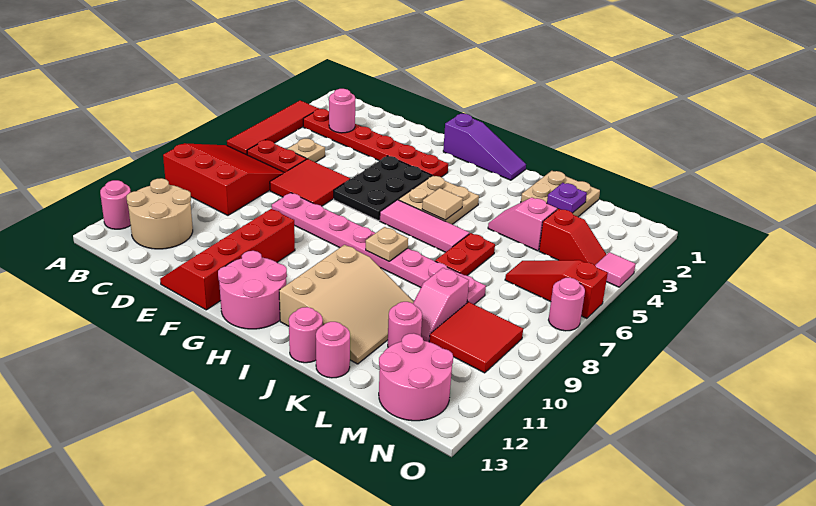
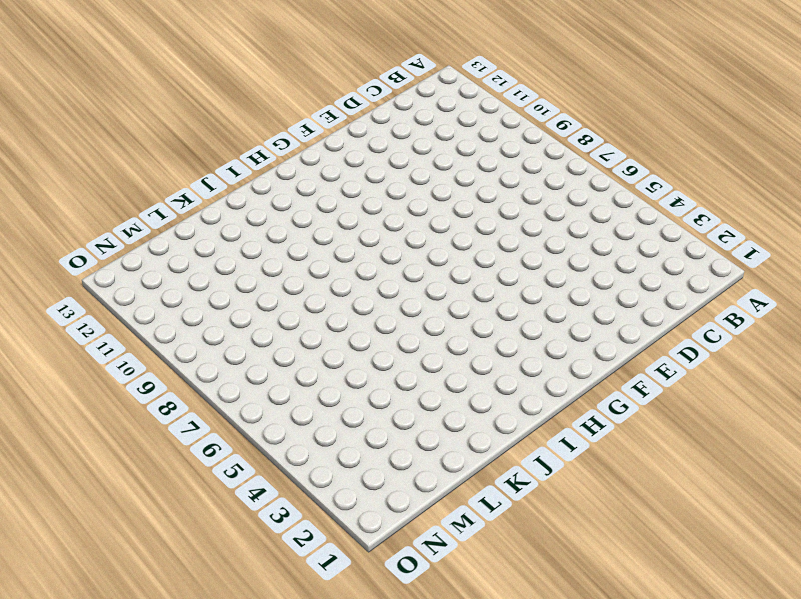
none -> red tile A3:A6 level 1
none -> red slope A7:C9 level 1 top 9
none -> pink round brick A12 level 1
none -> red plate B3:G3 level 1

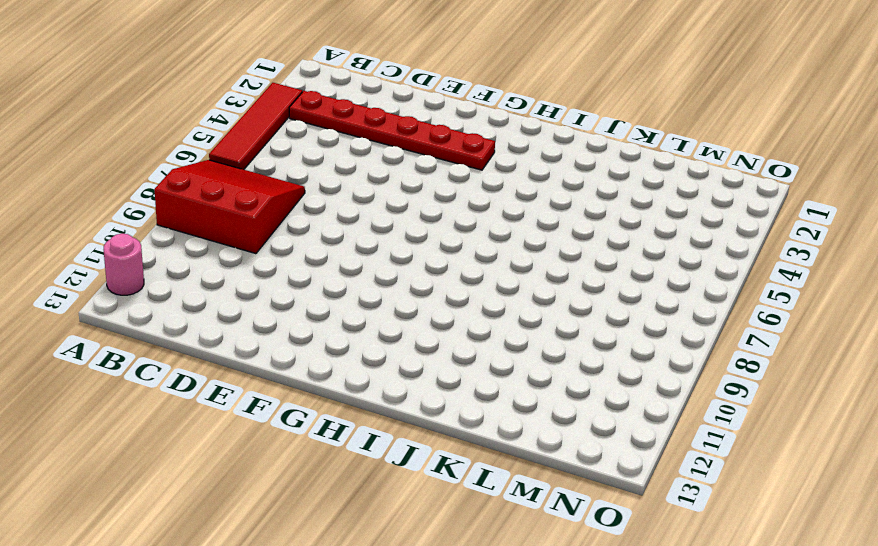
none -> red plate B6:C6 level 1
none -> tan round brick B11:C12 level 1
none -> tan plate C5 level 1
none -> red tile D6:E7 level 1

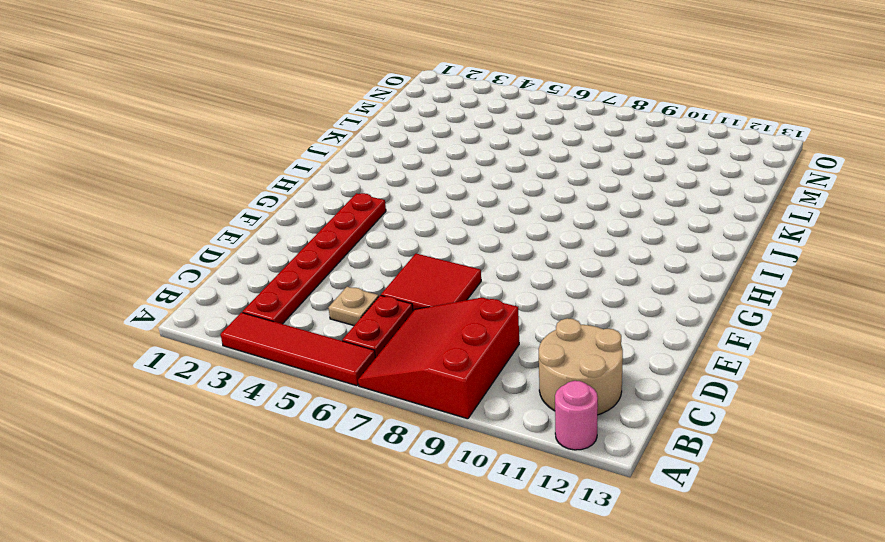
none -> pink plate E8:L8 level 1
none -> red slope E10:F13 level 1 top F
none -> black plate F4:G6 level 1
none -> purple slope G1:I1 level 1 top G

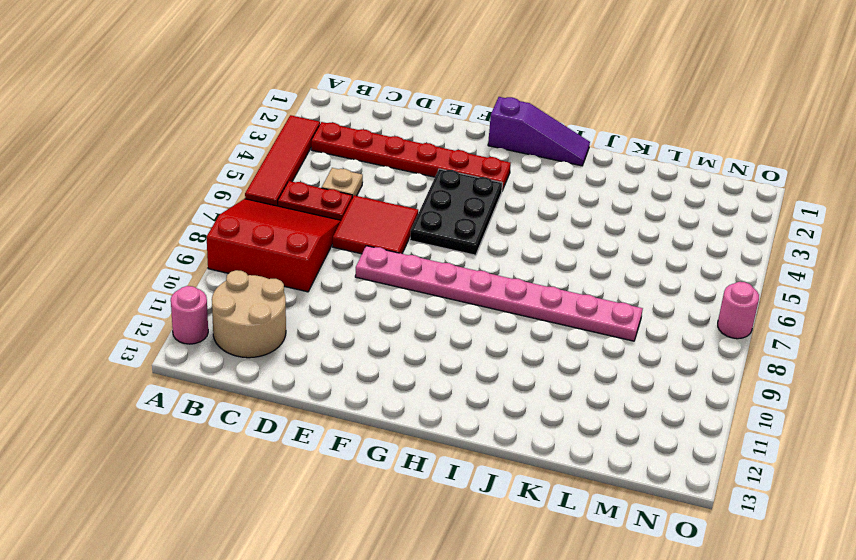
none -> red slope E10:F13 level 1 top F
none -> pink round brick G12:H13 level 1
none -> tan plate H4:I5 level 1
none -> pink tile H6:J6 level 1

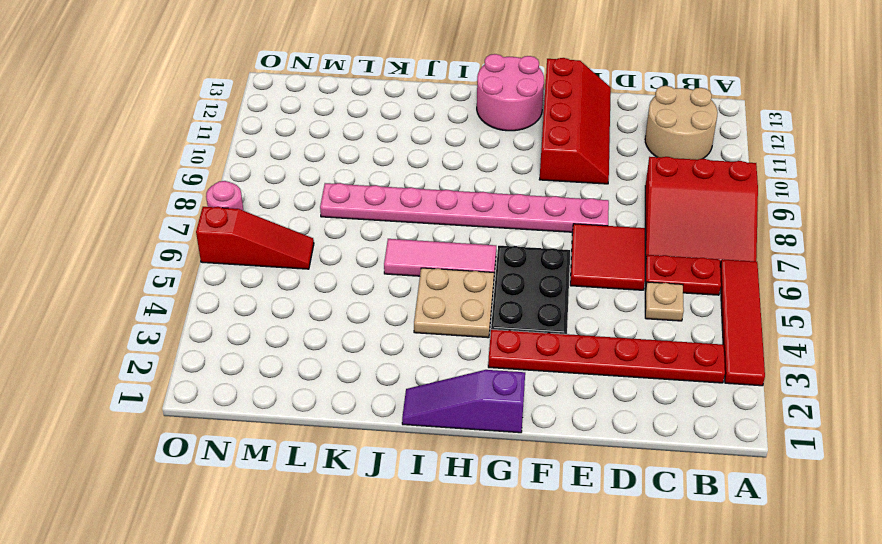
none -> pink round brick A12 level 1
none -> tan slope I10:K12 level 1 top I
none -> pink round brick J13 level 1
none -> tan plate K1:L2 level 1

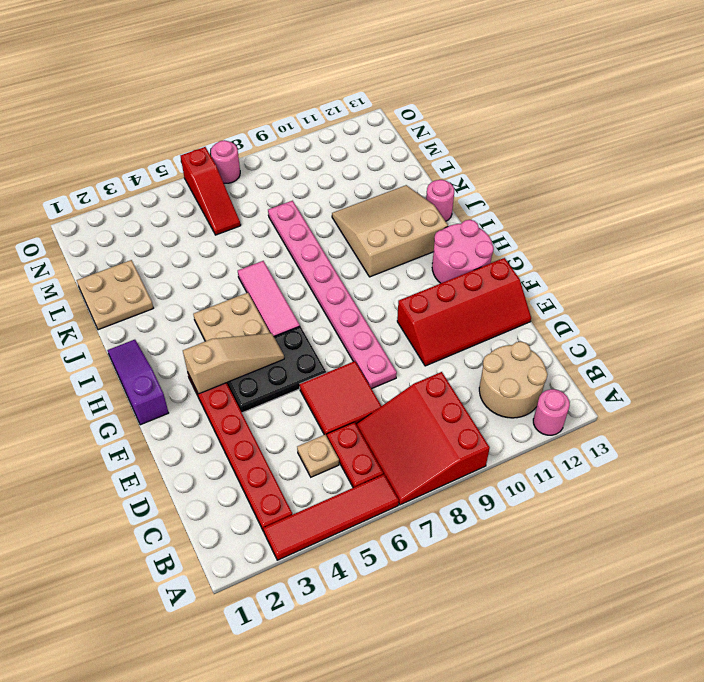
tan slope G3:G5 level 2 top 3 -> none
none -> pink slope K4:L4 level 1 top L
none -> red plate K6:K7 level 1
none -> pink round brick K13 level 1
none -> pink slope L9:L10 level 1 top 9

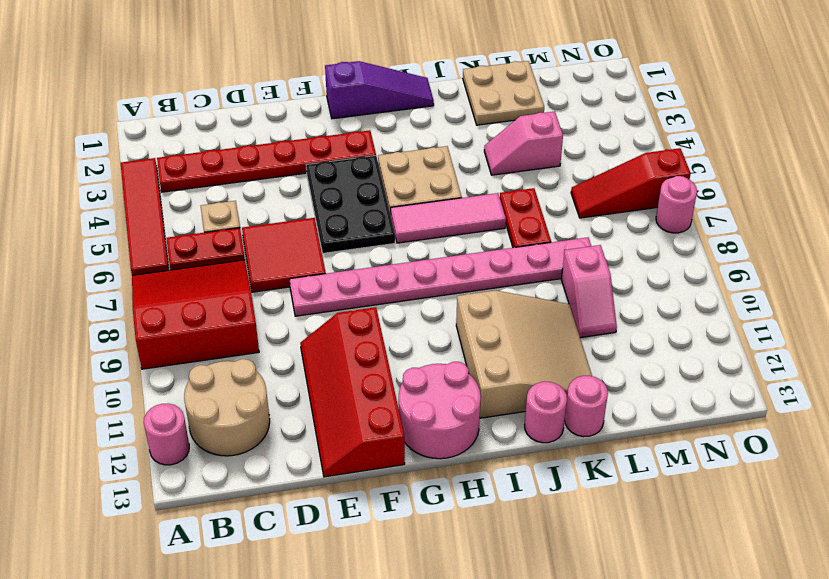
none -> pink round brick L11 level 1
none -> red slope M4:N4 level 1 top M
none -> red tile M9:N10 level 1
none -> pink round brick M12:N13 level 1

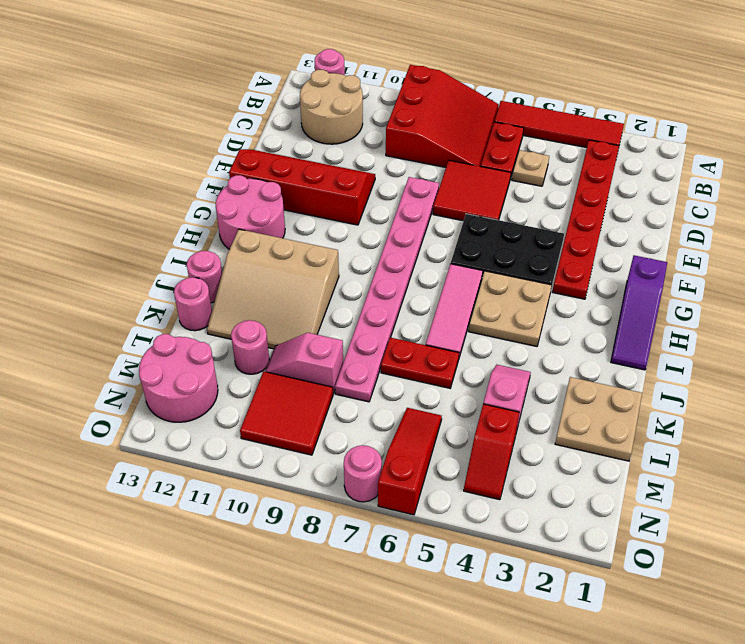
none -> pink tile O4 level 1
none -> pink round brick C3 level 2
none -> tan tile I5 level 2
none -> tan plate I8 level 2

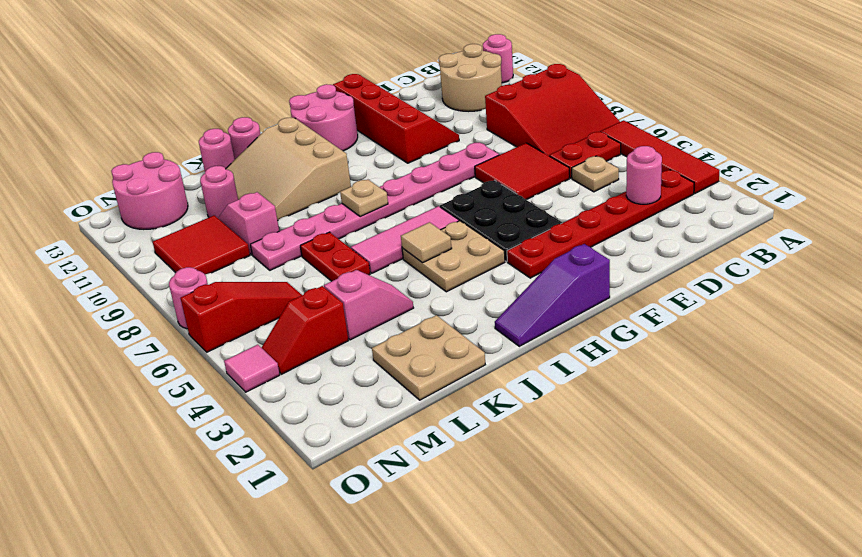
none -> purple plate L2 level 2

